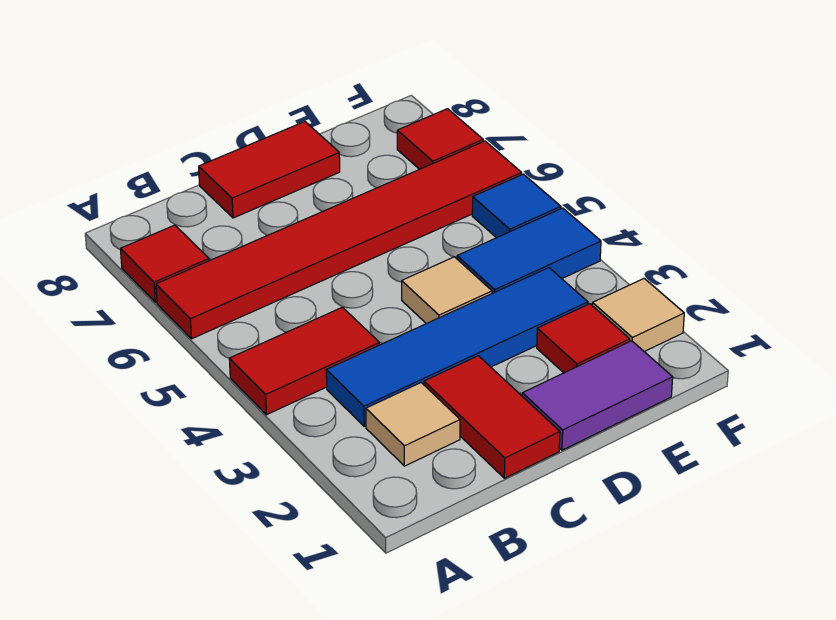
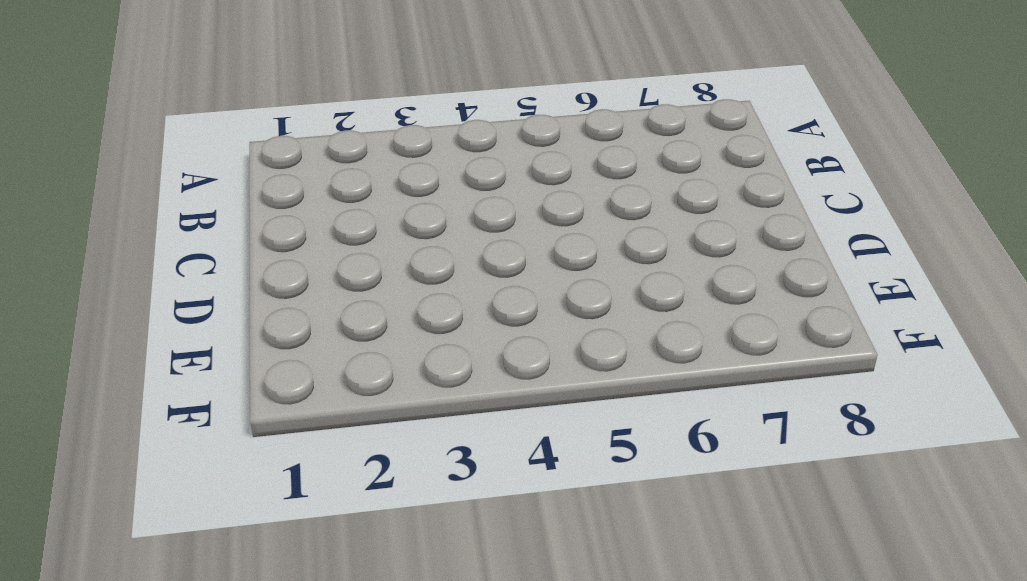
none -> red tile A4:B4 level 1
none -> red tile A6:F6 level 1
none -> red tile A7 level 1

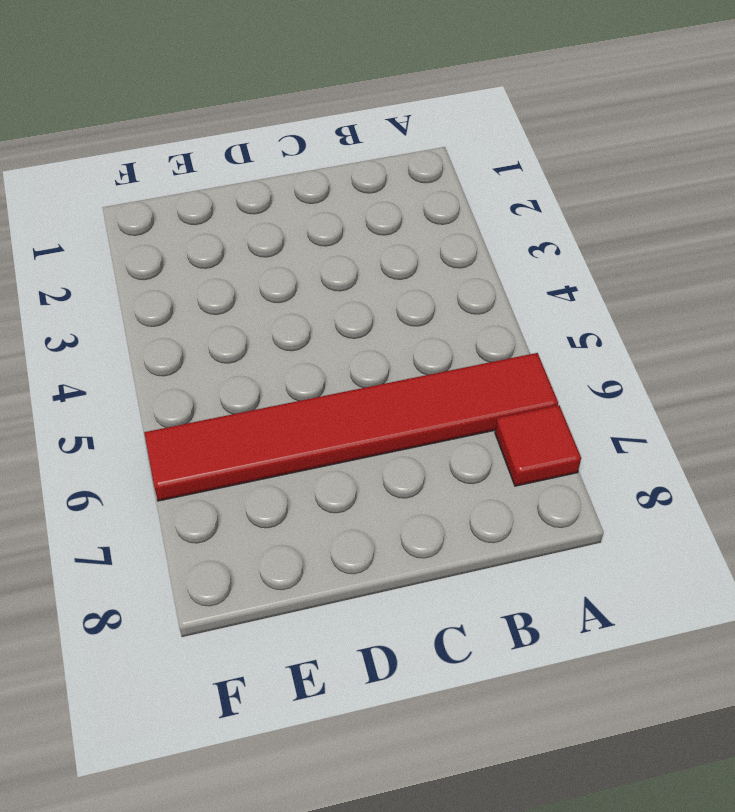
none -> red tile A4:B4 level 1
none -> tan tile B2 level 1
none -> blue tile B3:E3 level 1

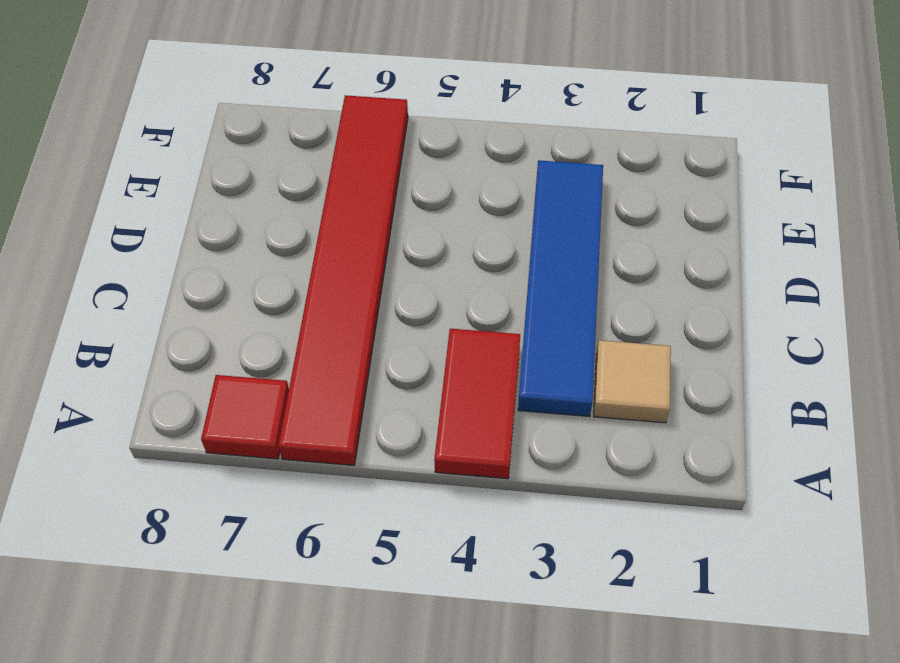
none -> red tile C1:C2 level 1
none -> red tile C8:D8 level 1
none -> purple tile D1:E1 level 1

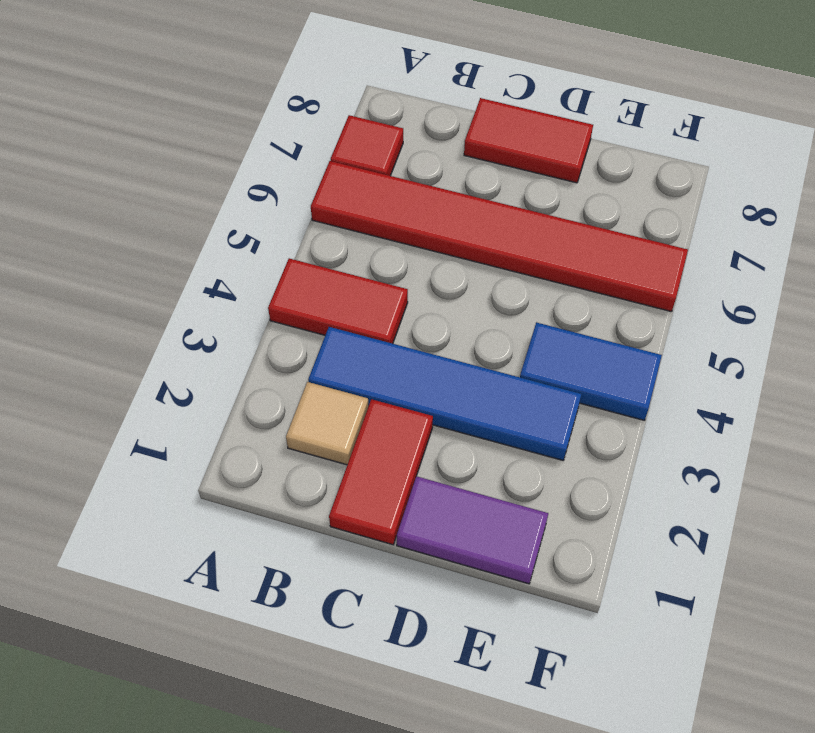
none -> tan tile D4 level 1
none -> red tile E2 level 1
none -> tan tile F2 level 1

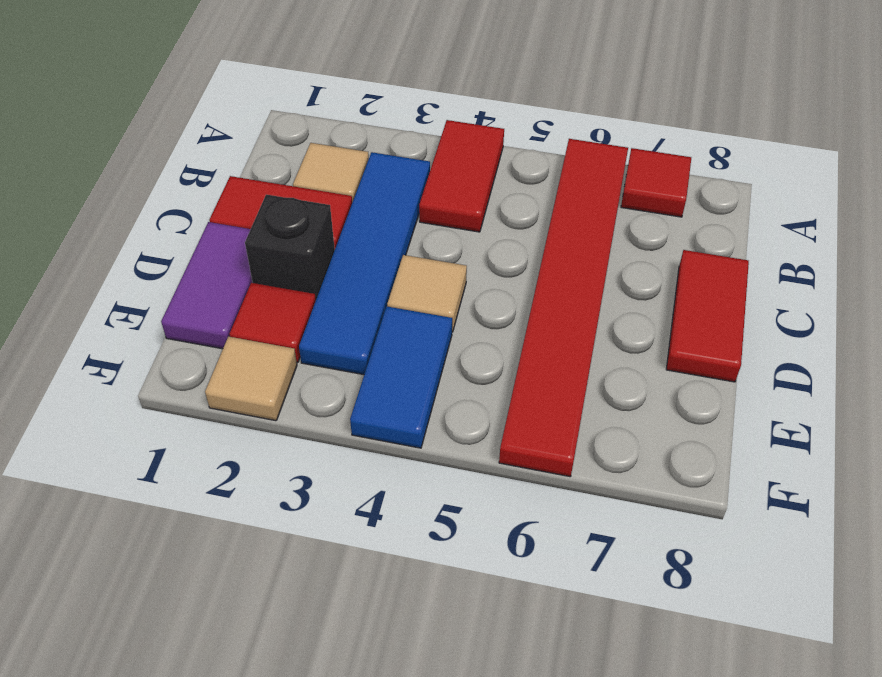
black brick D2 level 1 -> none
none -> blue tile F5 level 1
none -> red tile F7 level 1

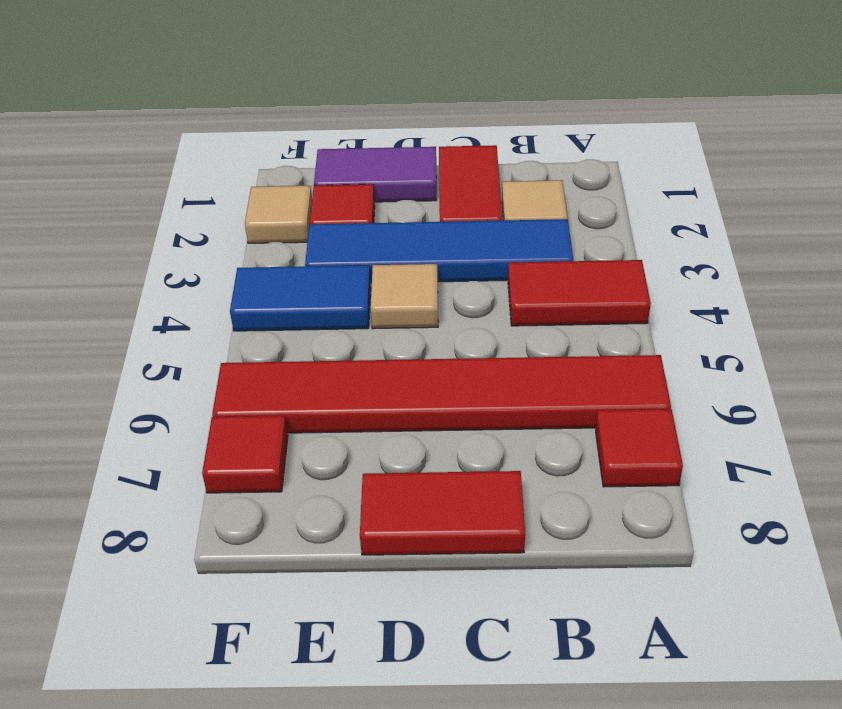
none -> blue tile F5 level 1

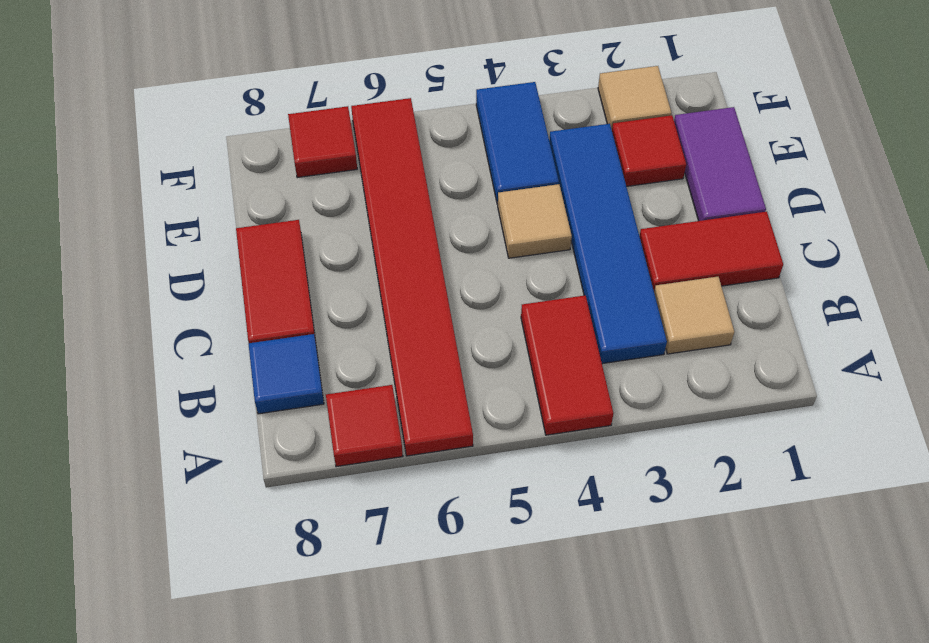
blue tile B8 level 1 -> blue tile F5 level 1

